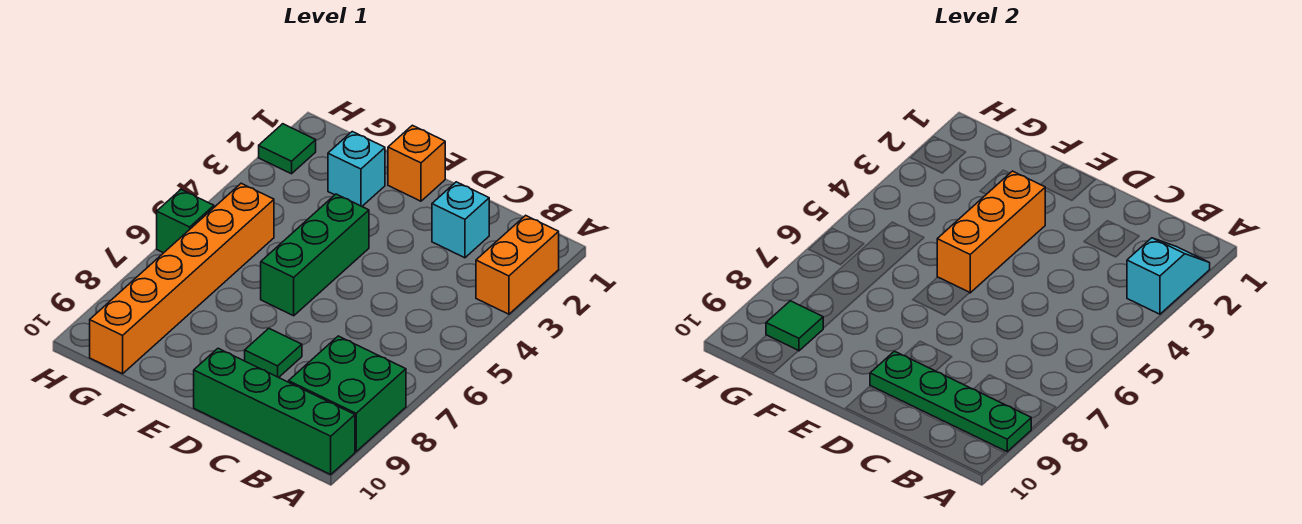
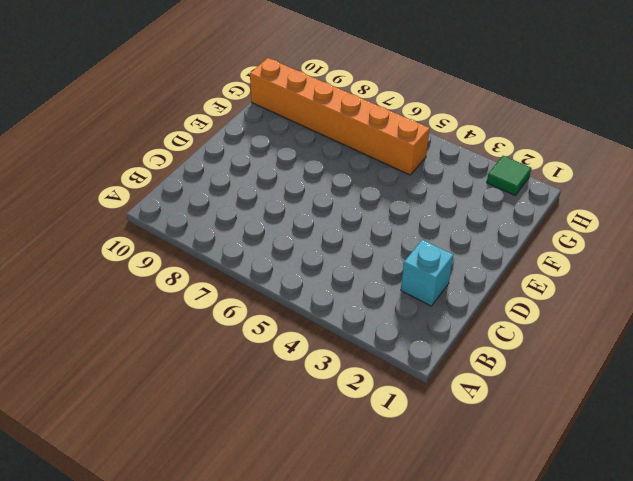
none -> orange brick A2:A3 level 1
none -> green brick A8:B9 level 1
none -> green brick A10:D10 level 1

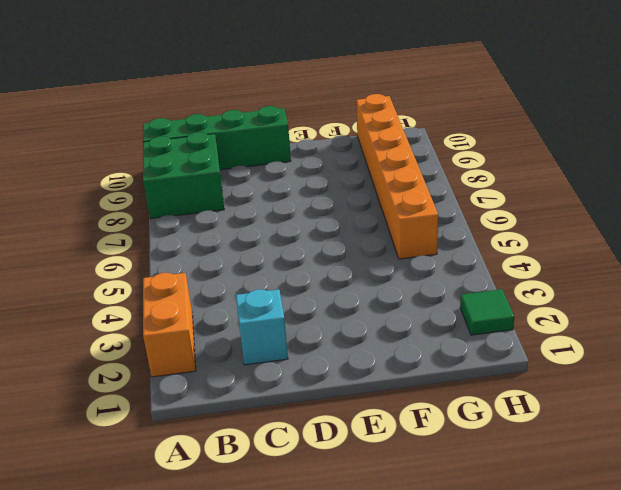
none -> green tile D8 level 1
none -> orange brick E1 level 1
none -> green brick E4:E6 level 1

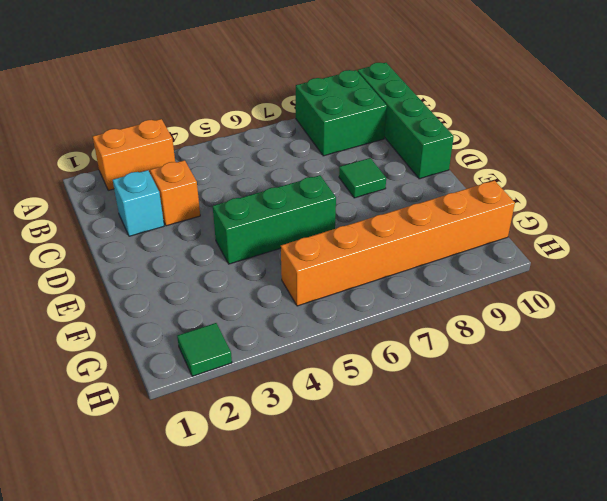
orange brick C3 level 1 -> orange brick E1 level 1
none -> cyan brick F2 level 1
none -> green brick H6 level 1
none -> cyan slope A2:A3 level 2 top 3

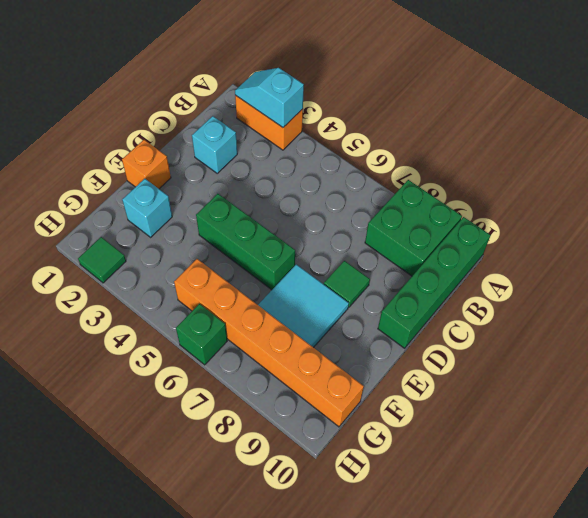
cyan tile E7:F8 level 1 -> none
none -> green plate A9:D9 level 2
none -> orange brick E3:E5 level 2
none -> green tile G9 level 2

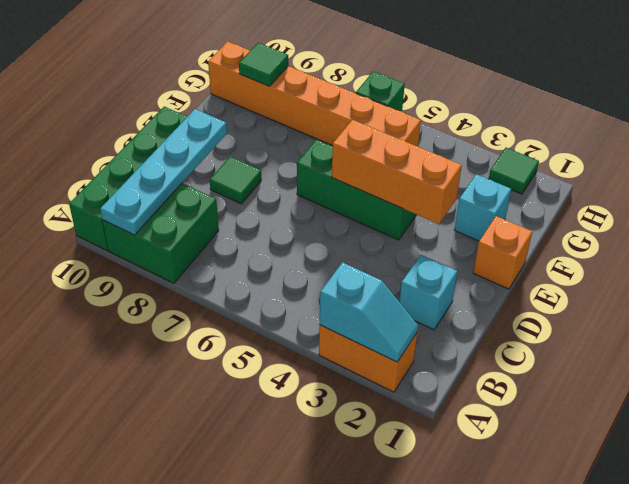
cyan plate A9:D9 level 2 -> green plate A9:D9 level 2

